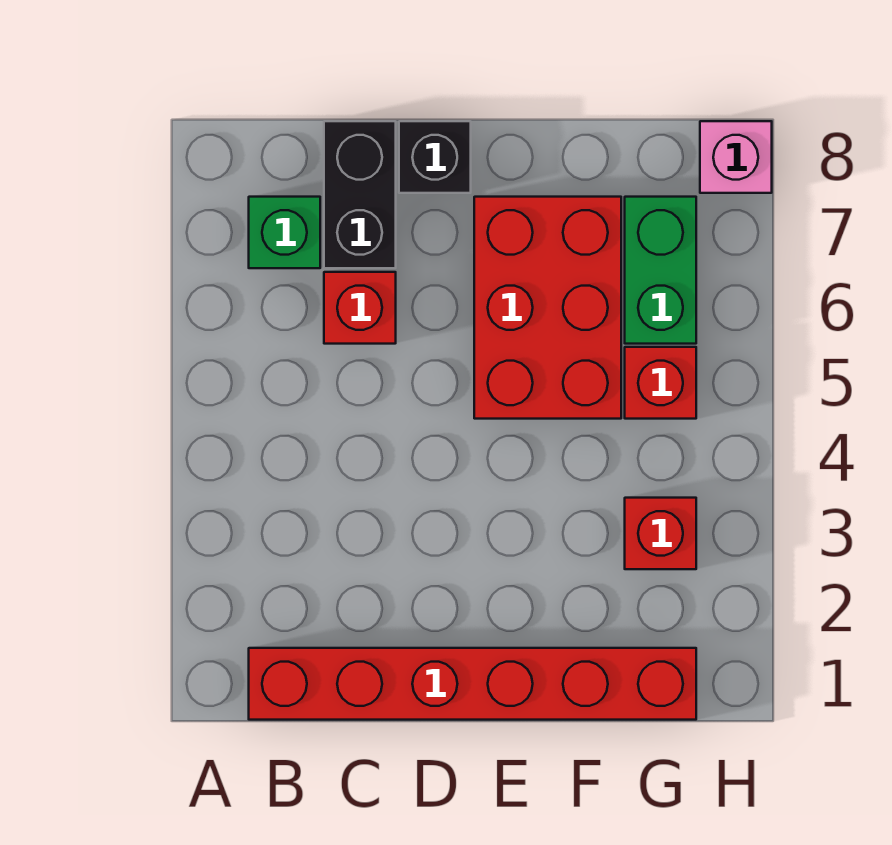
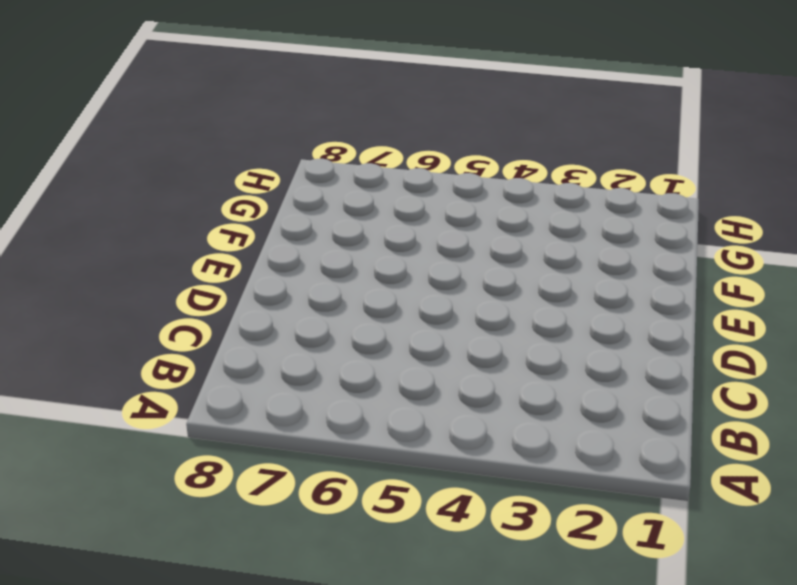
none -> red brick B1:G1 level 1
none -> green brick B7 level 1

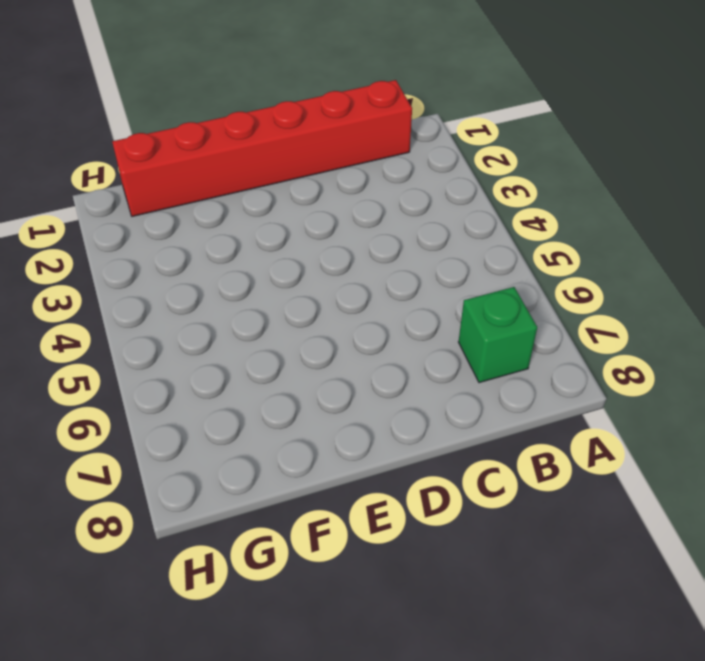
none -> red brick C6 level 1
none -> black brick C7:C8 level 1

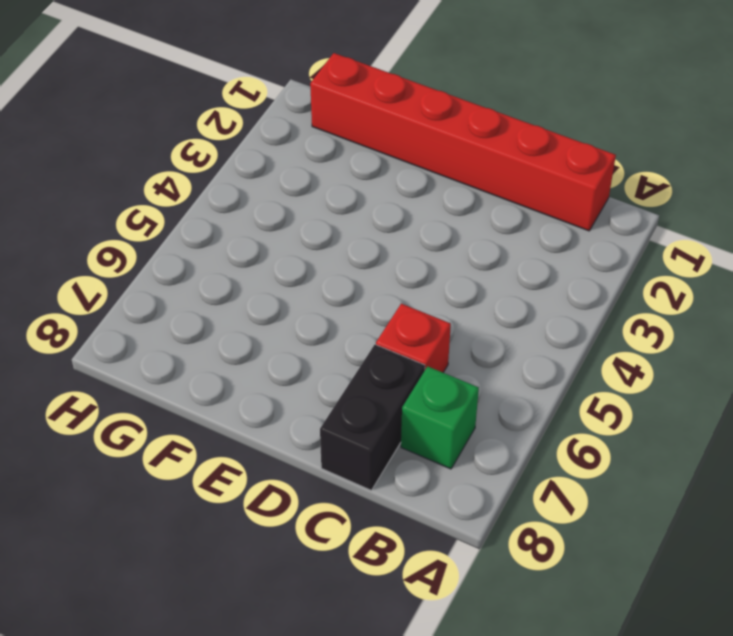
none -> black brick D8 level 1
none -> red brick E5:F7 level 1

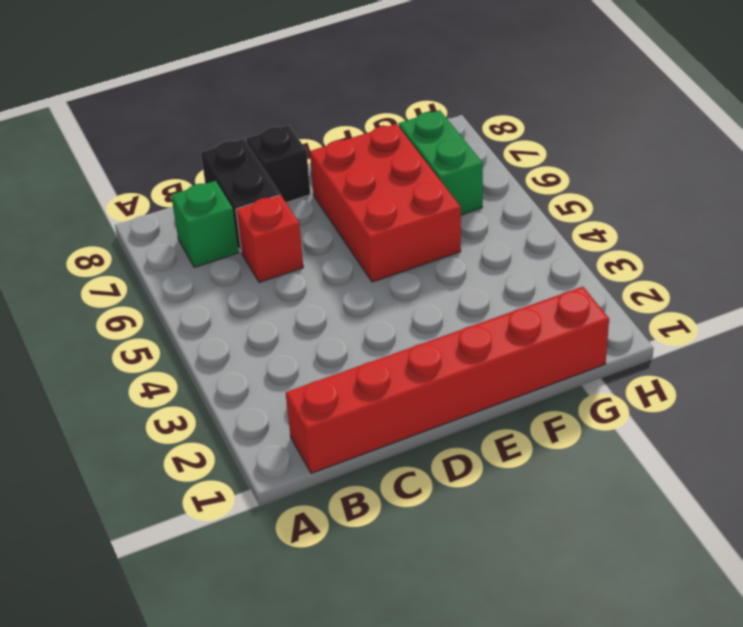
none -> red brick G3 level 1
none -> red brick G5 level 1

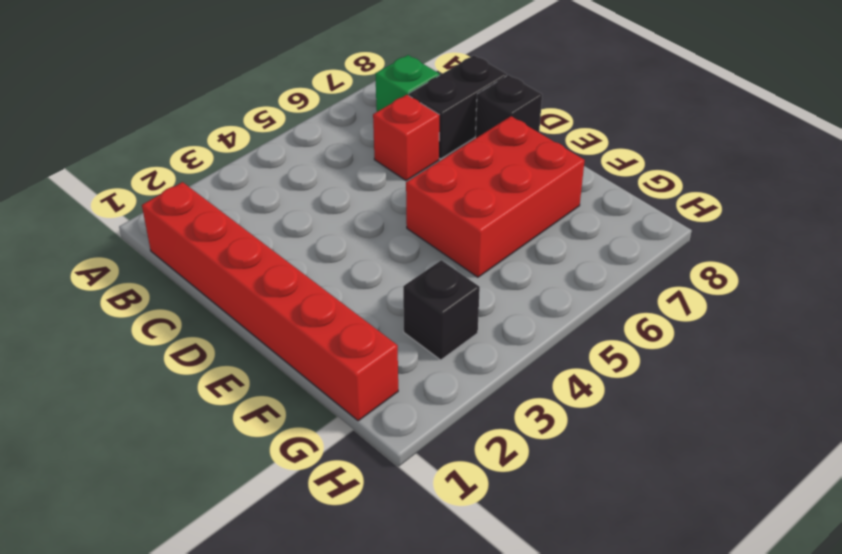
black brick G3 level 1 -> red brick G3 level 1
none -> red brick G5 level 1
none -> green brick G6:G7 level 1

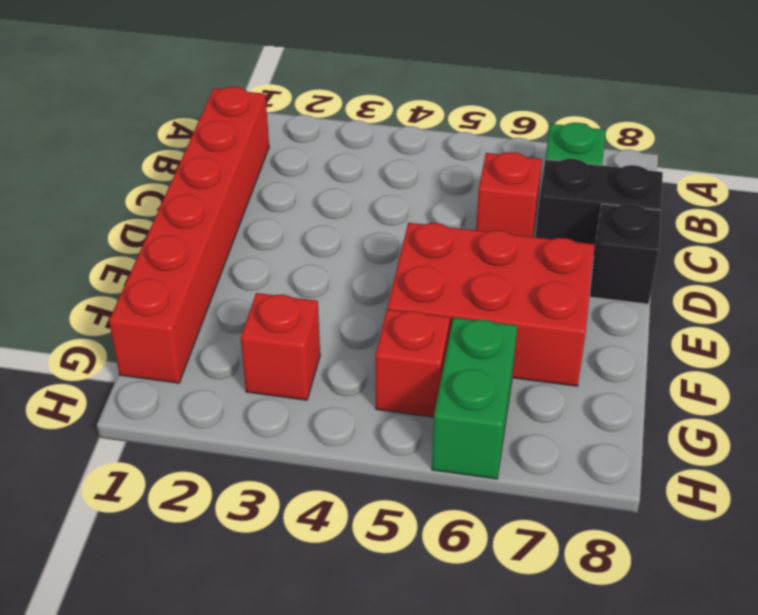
green brick G6:H6 level 1 -> green brick G6:G7 level 1
none -> pink brick H8 level 1

